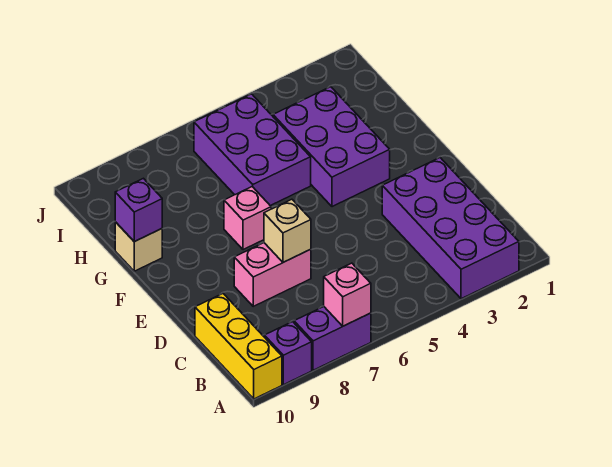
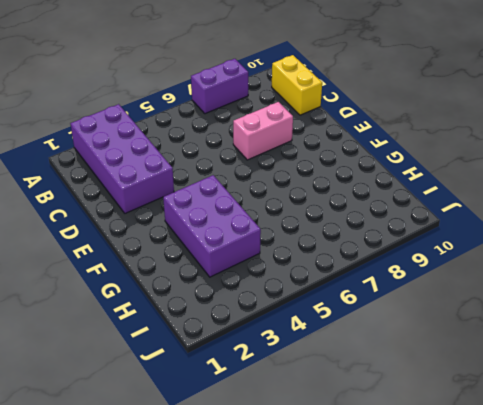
yellow brick B10:C10 level 1 -> yellow brick A10:C10 level 1
none -> purple brick A9 level 1
none -> pink brick F7 level 1
none -> purple brick G5:I6 level 1

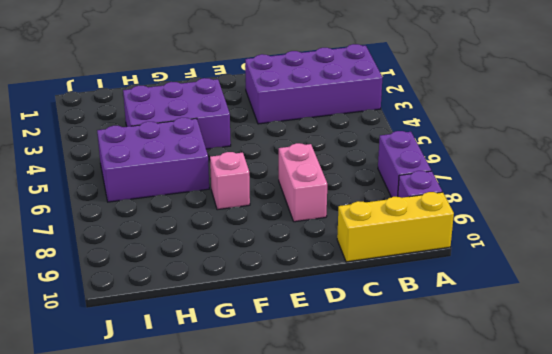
none -> tan brick G10 level 1
none -> pink brick A7 level 2
none -> tan brick D7 level 2

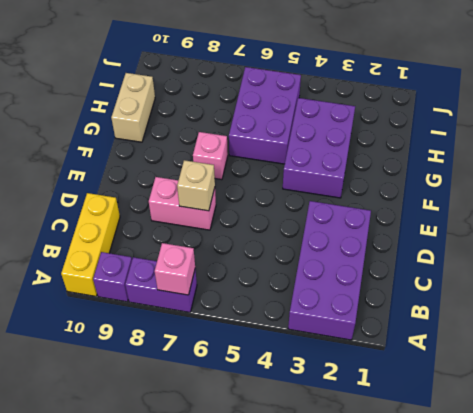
tan brick G10:H10 level 1 -> tan brick G10 level 1
none -> purple brick G10 level 2

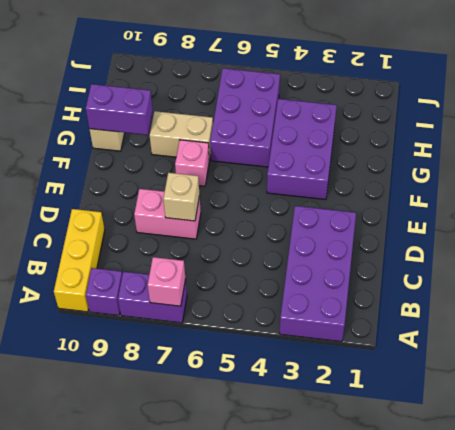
tan brick G7:G8 level 1 -> none
purple brick G9:G10 level 2 -> purple brick G10 level 2

